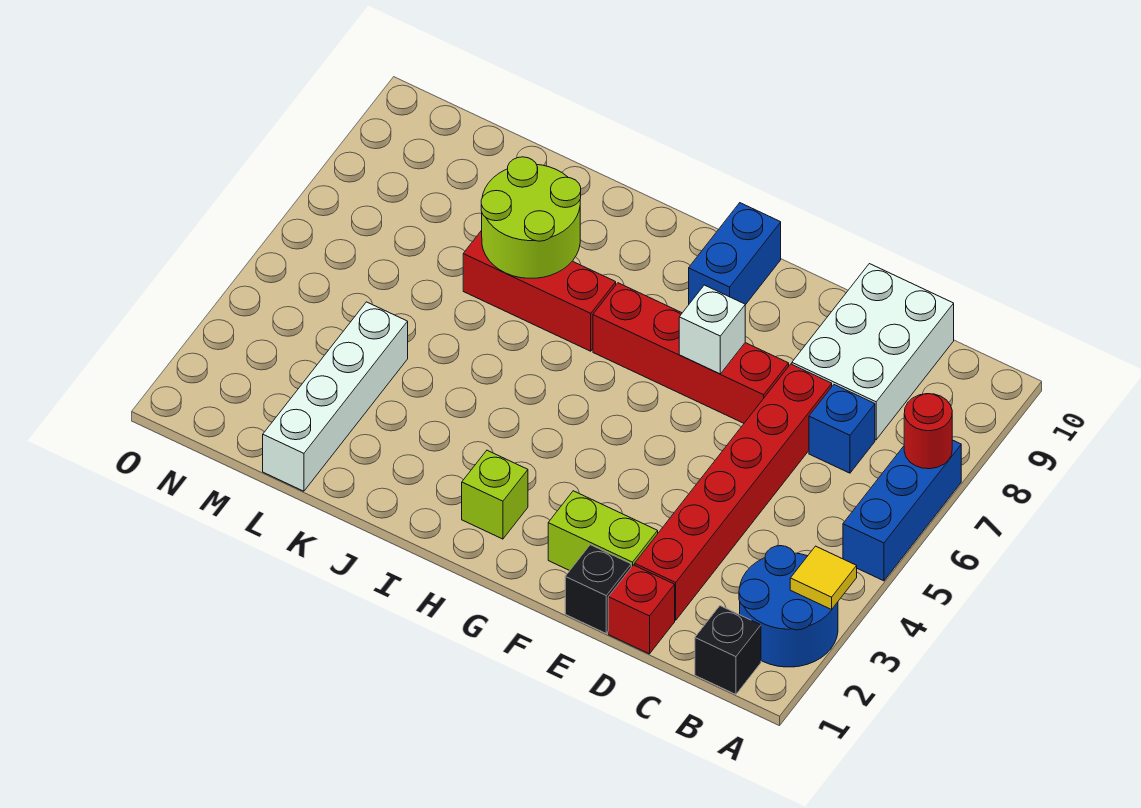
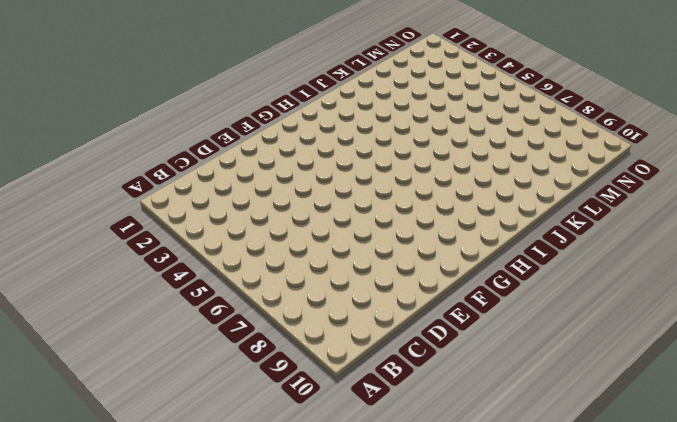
none -> blue round brick A2:B3 level 1
none -> blue brick A5:A7 level 1
none -> black brick B1 level 1

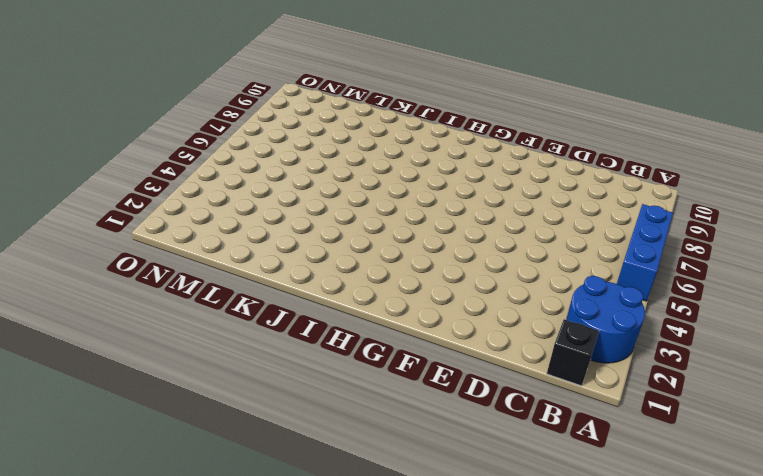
none -> blue brick C7 level 1
none -> white brick C8:D10 level 1
none -> red brick D1 level 1

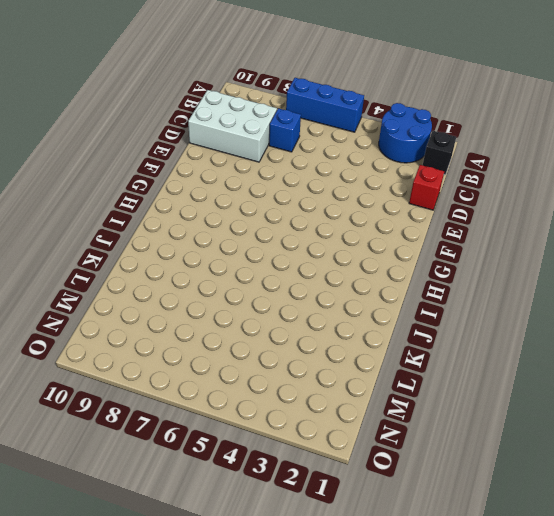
none -> red brick D2:D7 level 1
none -> black brick E1 level 1
none -> lime brick E2:F2 level 1

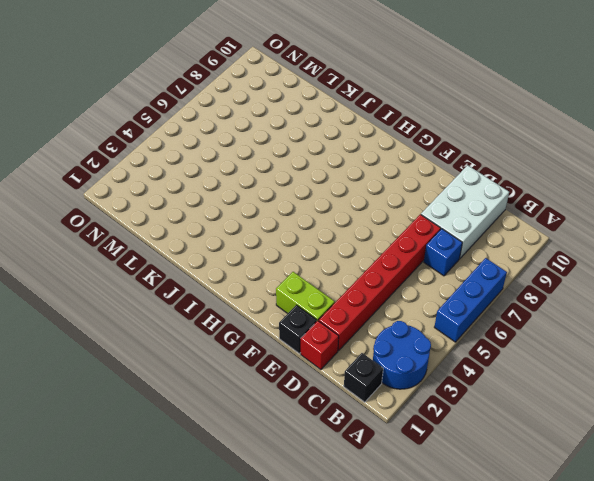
none -> red brick E7:H7 level 1
none -> blue brick G9:G10 level 1
none -> lime brick H2 level 1

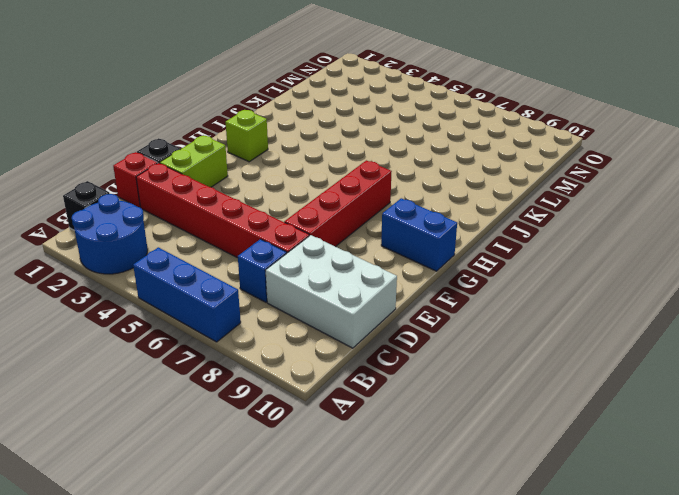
none -> red brick I7:K7 level 1
none -> white brick L1:L4 level 1
none -> yellow tile A3 level 2

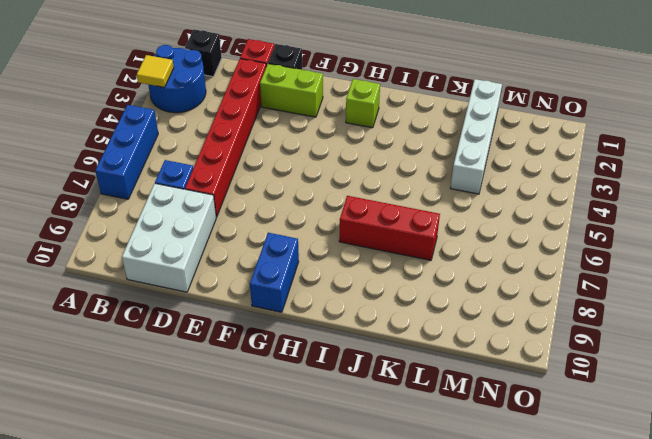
none -> red brick E7:H7 level 1
none -> red round brick A7 level 2
none -> white brick F7 level 2

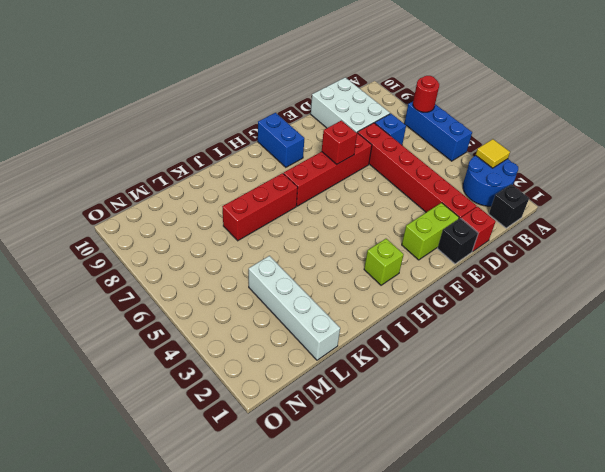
red brick F7 level 2 -> white brick F7 level 2
none -> lime round brick J7:K8 level 2

